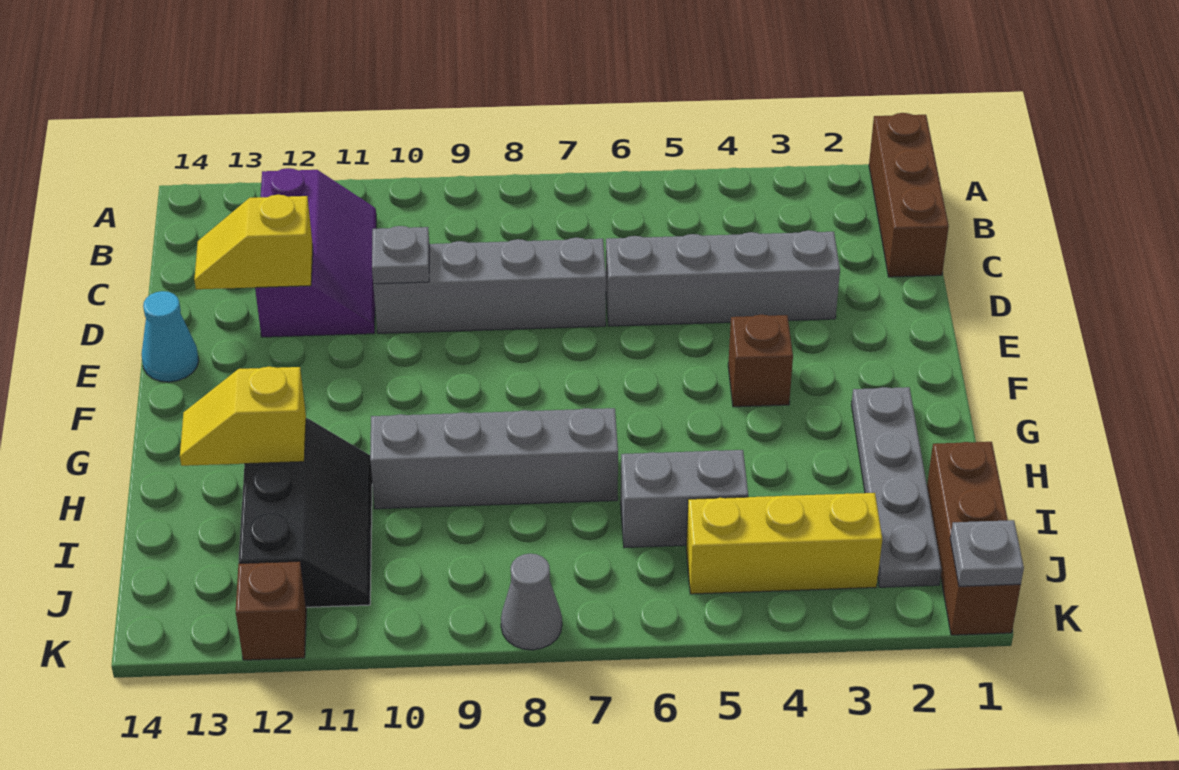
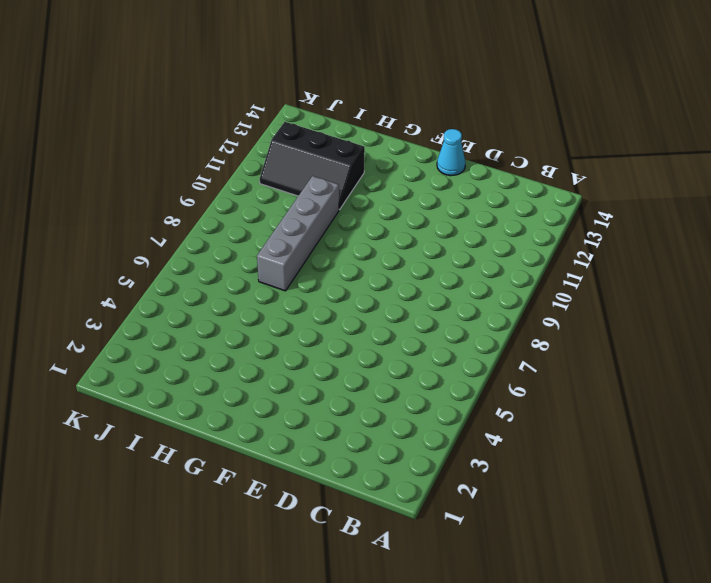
none -> brown brick A1:C1 level 1
none -> purple slope B11:D12 level 1 top 12
none -> grey brick D3:D6 level 1

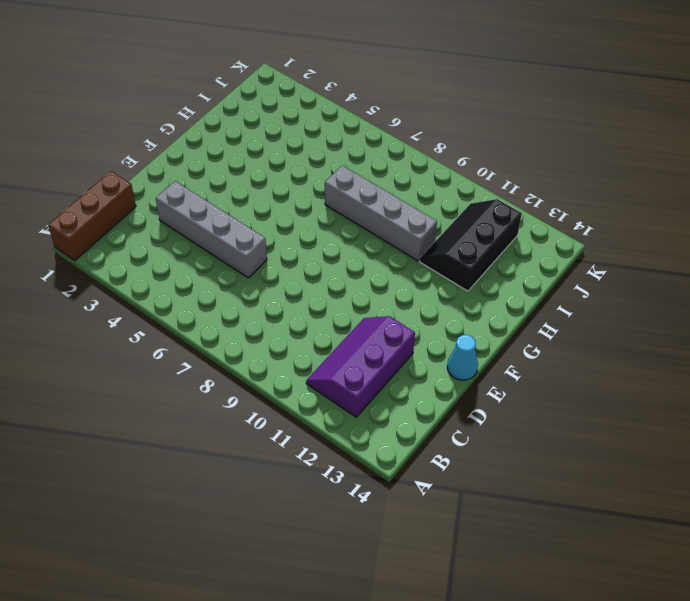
none -> grey brick D7:D10 level 1
none -> brown brick F4 level 1
none -> grey plate G2:J2 level 1

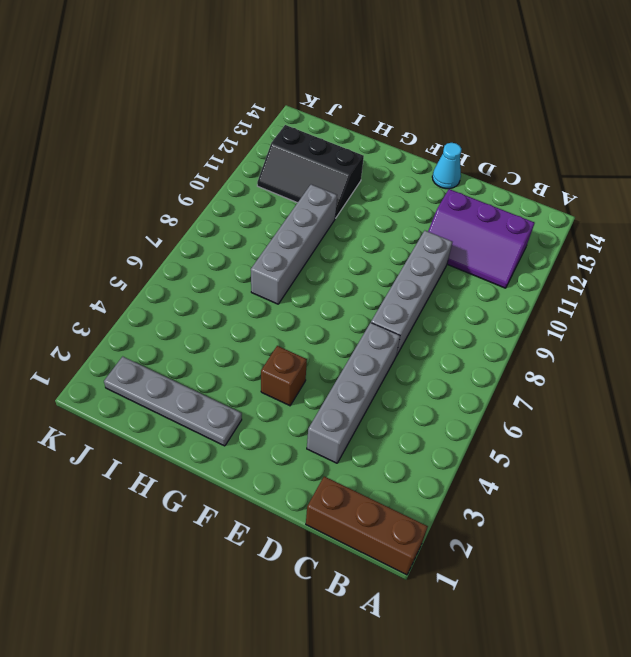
none -> brown brick I1:K1 level 1
none -> grey brick I5:I6 level 1
none -> yellow brick J3:J5 level 1

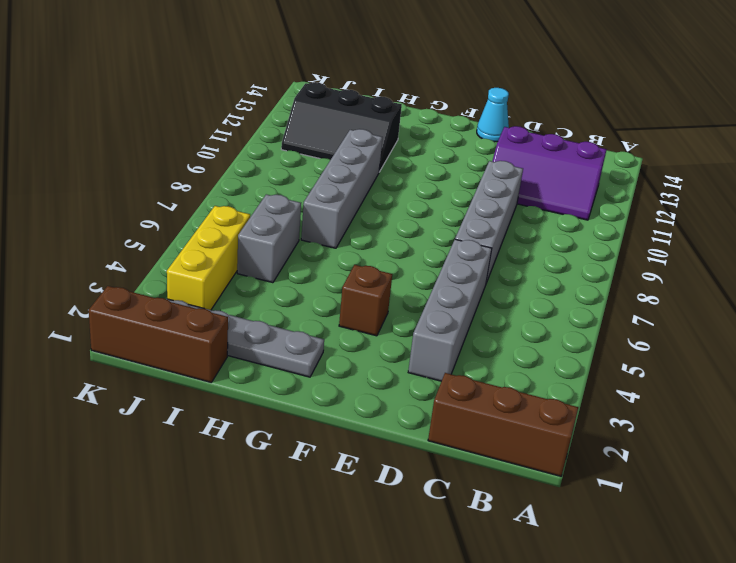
none -> grey cone K8 level 1
none -> brown brick K12 level 1
none -> grey plate D10 level 2

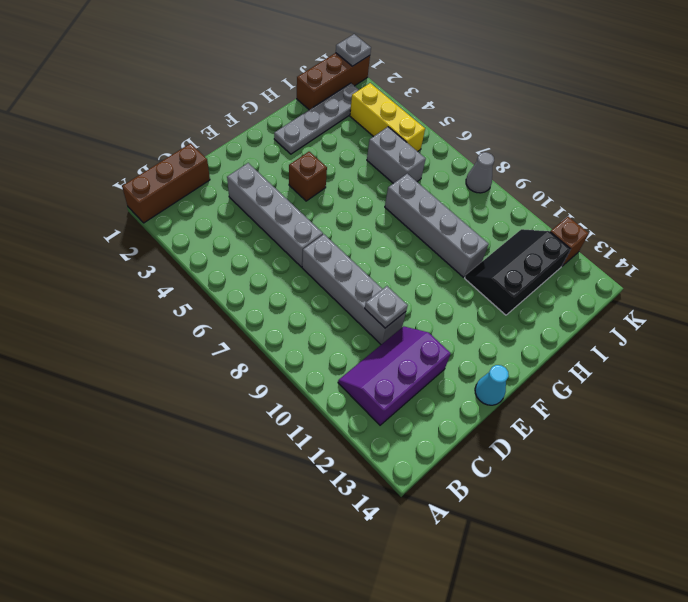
none -> yellow slope D12:D13 level 2 top 12
none -> yellow slope H12:H13 level 2 top 12

